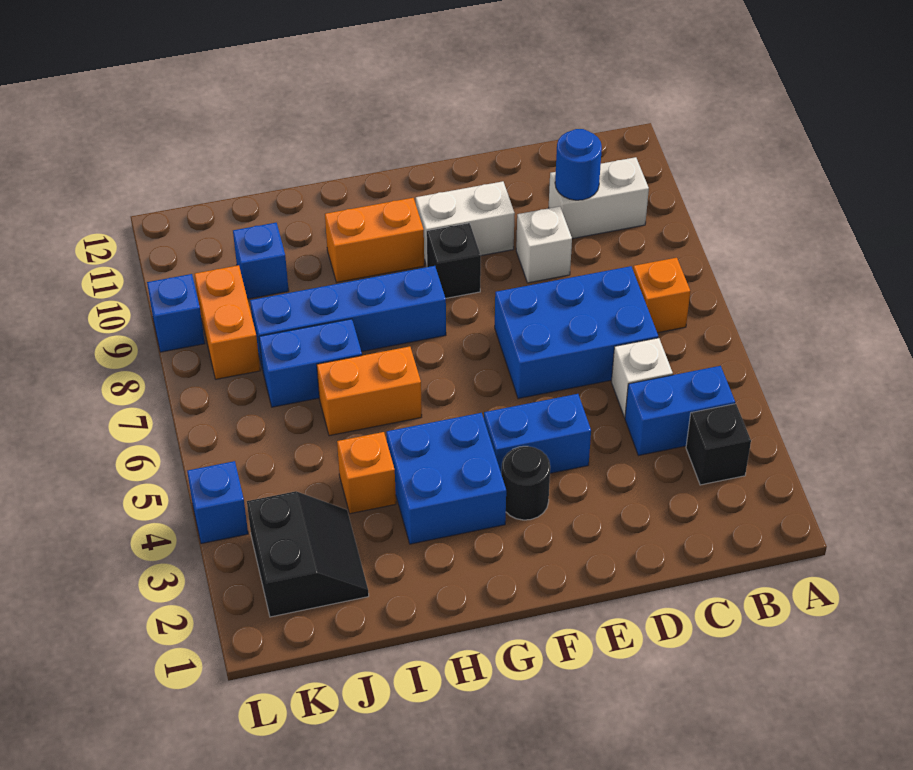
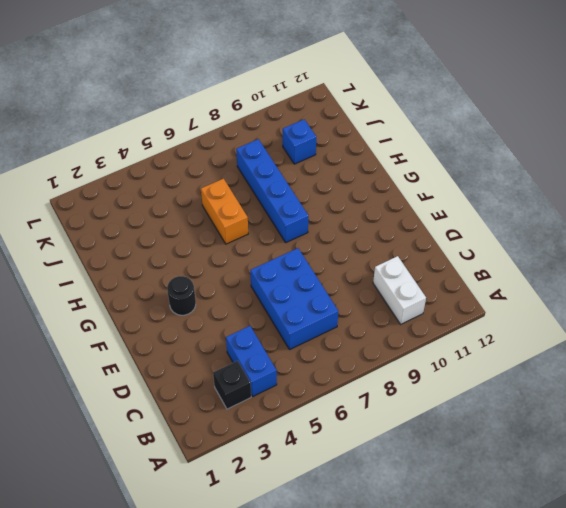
none -> orange brick B7 level 1
none -> white brick C5 level 1
none -> white brick D9 level 1

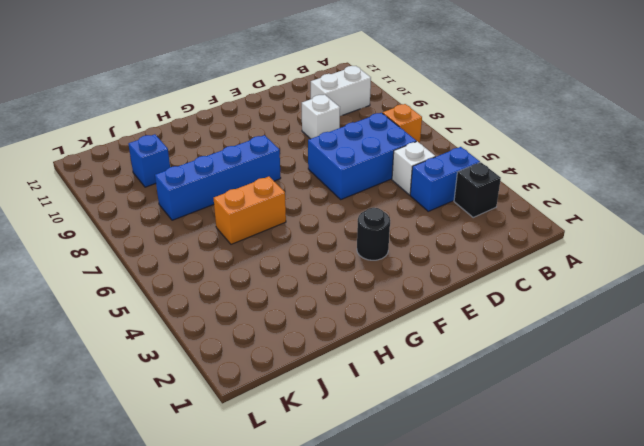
none -> blue brick E4:F4 level 1
none -> white brick E10:F10 level 1
none -> black brick F9 level 1

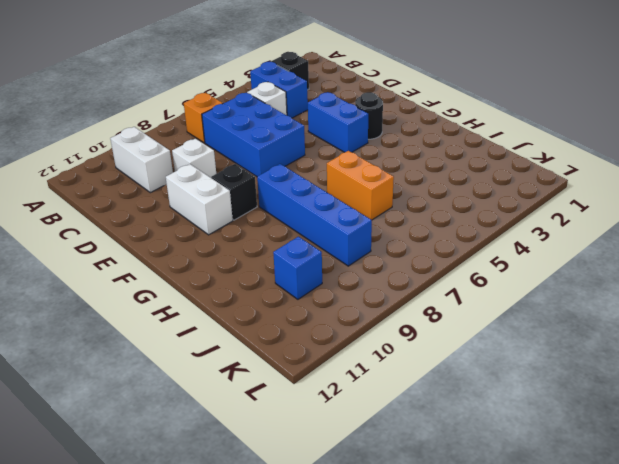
none -> blue brick G3:H4 level 1
none -> orange brick G10:H10 level 1
none -> orange brick I4 level 1

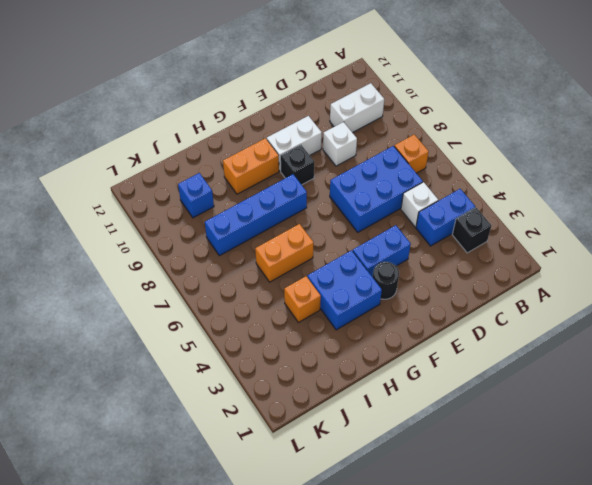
none -> blue brick I7:J7 level 1
none -> black slope J2:K3 level 1 top K
none -> orange brick K8:K9 level 1

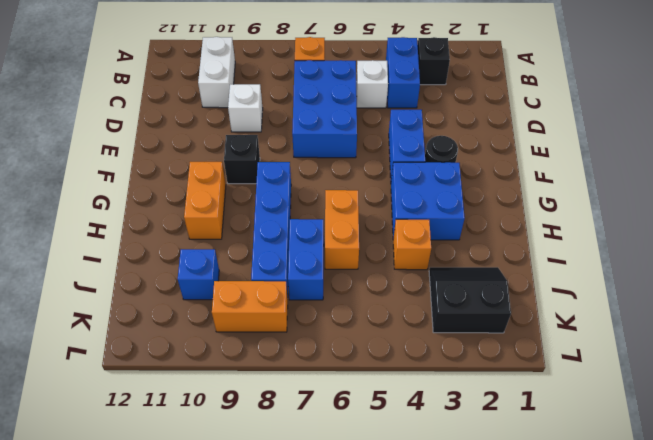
none -> white brick E10:F10 level 1
none -> blue brick L4 level 1
none -> blue brick L9 level 1

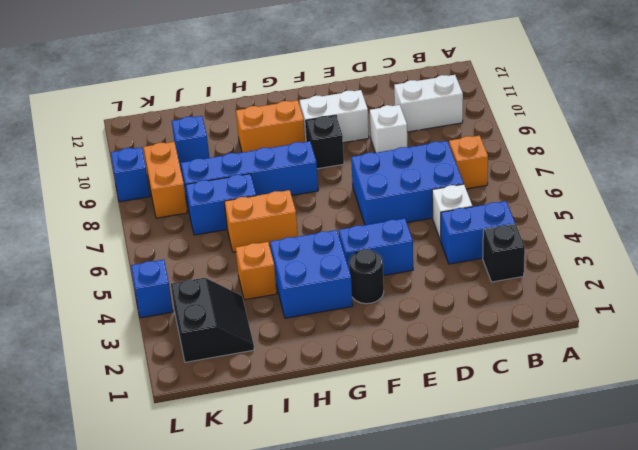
none -> blue round brick C10 level 2

